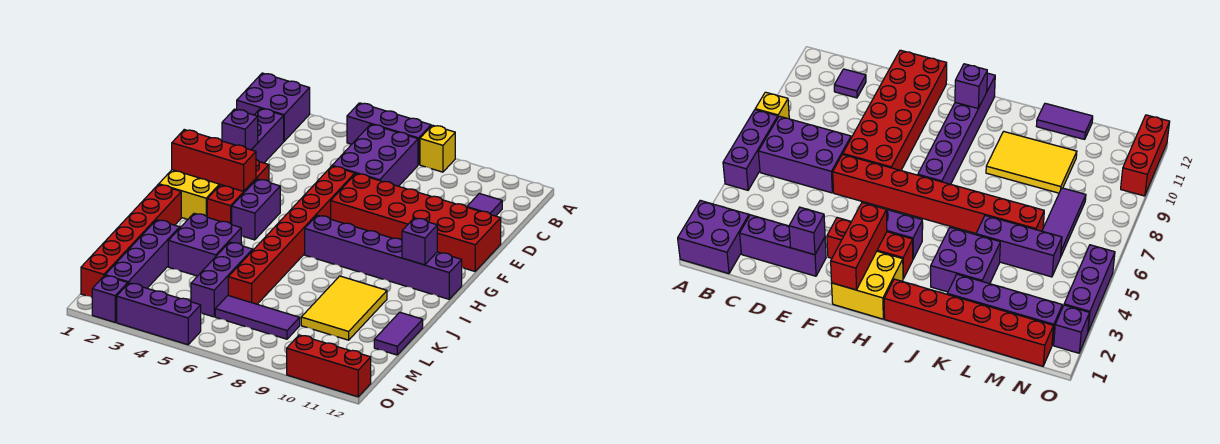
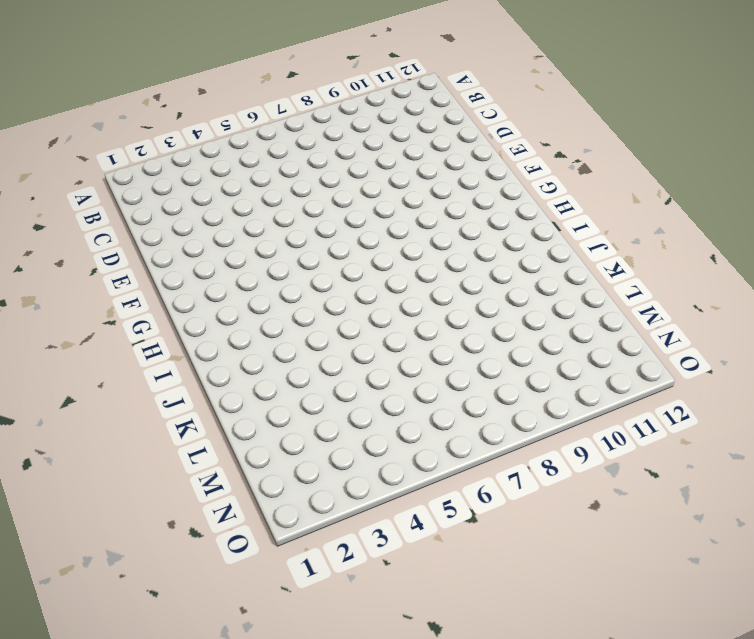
none -> purple brick A1:B2 level 1
none -> purple brick A5:A7 level 1
none -> yellow brick A8 level 1

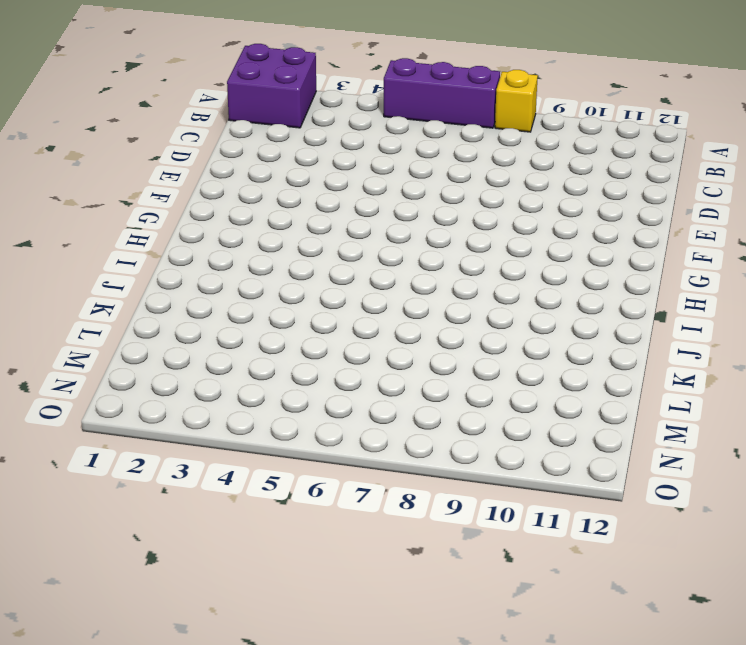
none -> purple brick B6:D7 level 1
none -> purple brick C2:E2 level 1
none -> purple tile C11 level 1

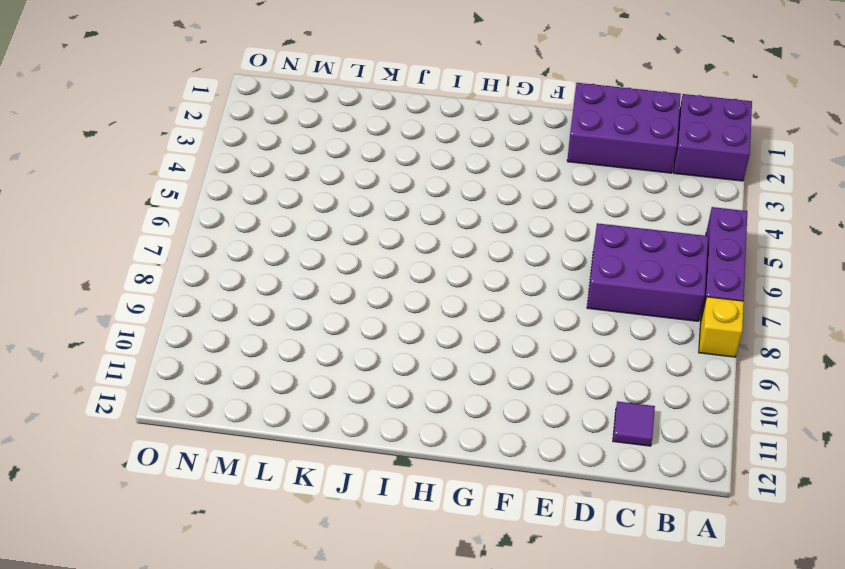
purple brick C1:E2 level 1 -> purple brick C2:E2 level 1
none -> red brick E6:L6 level 1
none -> red brick E7:F12 level 1
none -> red brick F3:H3 level 1

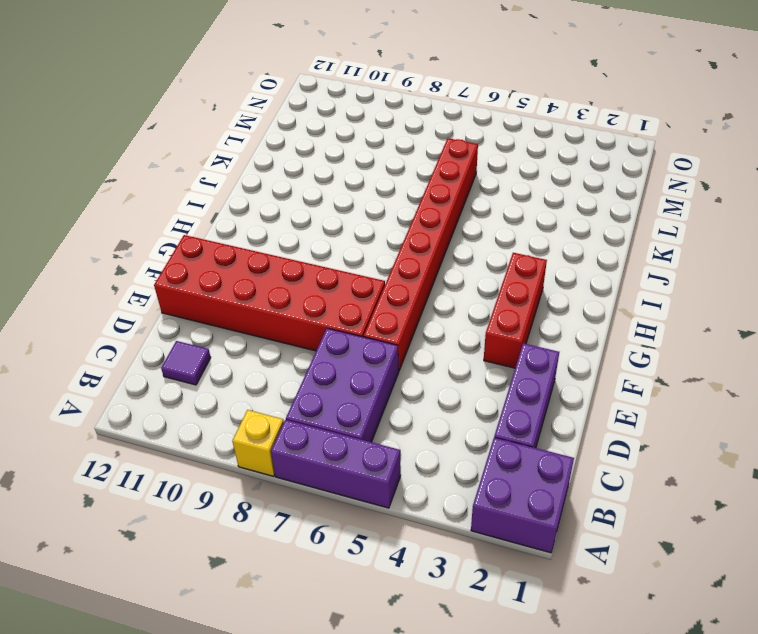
none -> yellow brick G1:H2 level 1
none -> purple brick G4:H4 level 1
none -> purple brick H7:H12 level 1

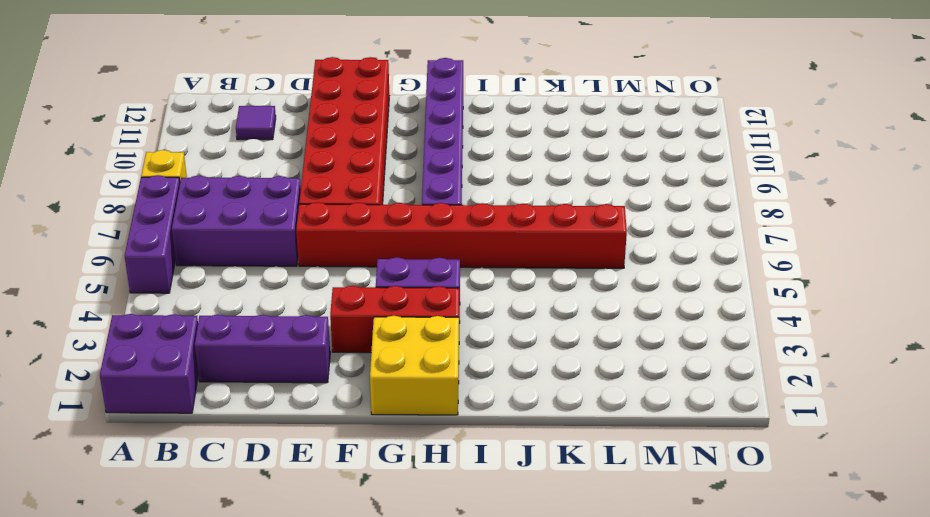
none -> red brick I1:N1 level 1
none -> purple brick J3:K4 level 1
none -> yellow tile J9:L10 level 1

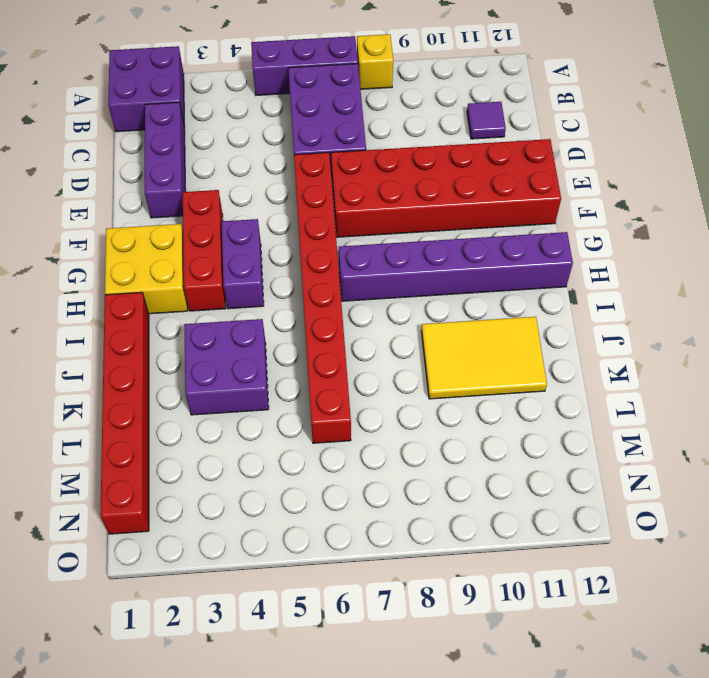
yellow tile J9:K11 level 1 -> yellow tile J9:L10 level 1
none -> purple brick K2:N2 level 1
none -> purple brick K5:M5 level 1
none -> purple tile K12:L12 level 1

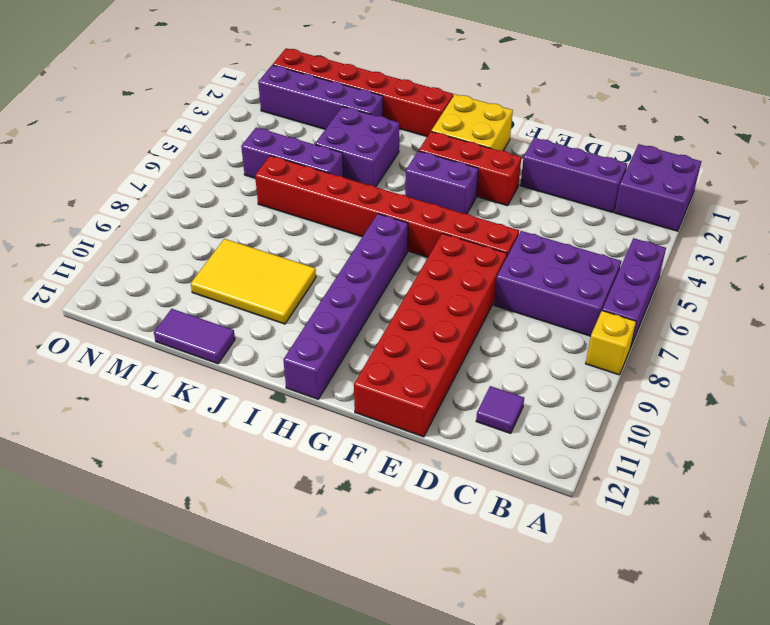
none -> purple tile M6:M8 level 1
none -> purple brick O2 level 1
none -> purple brick O3:O5 level 1

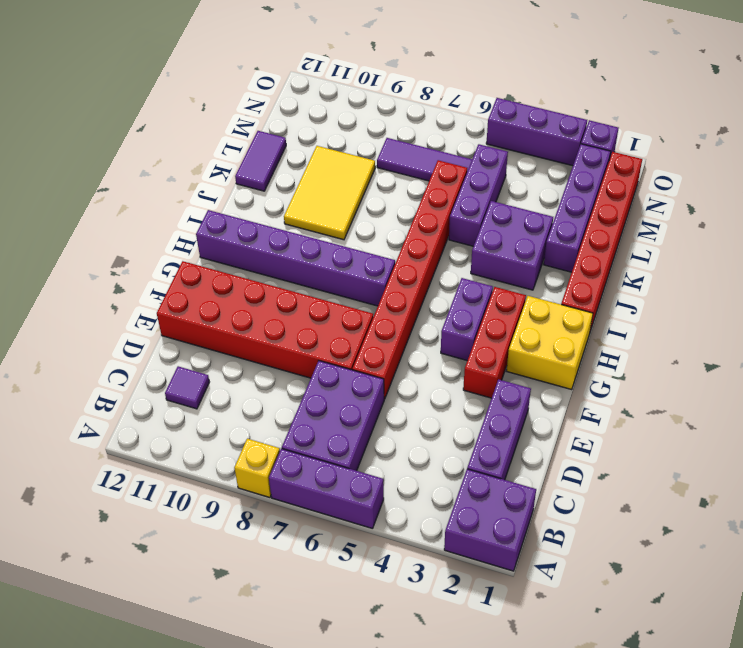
none -> red brick O10:O12 level 1
none -> purple brick E2 level 2
none -> red brick G1:G3 level 2

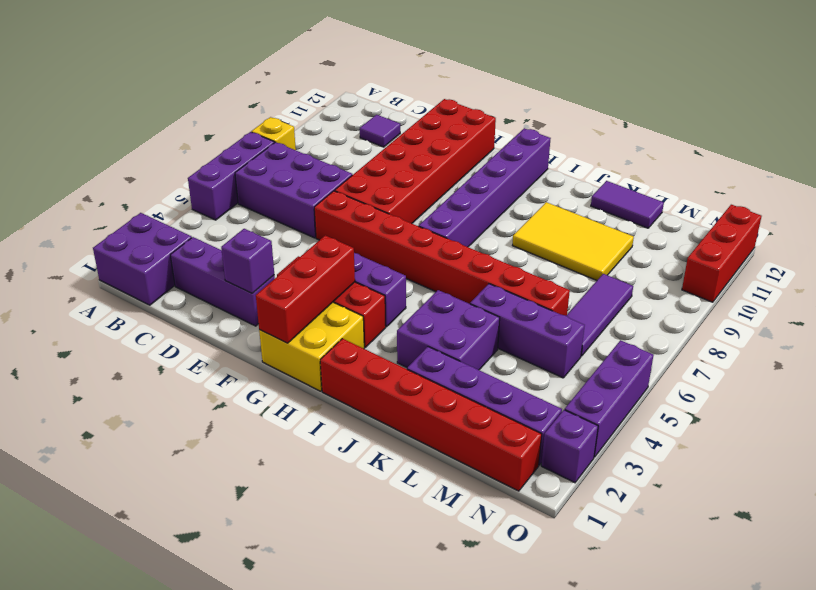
none -> purple brick H11 level 2

